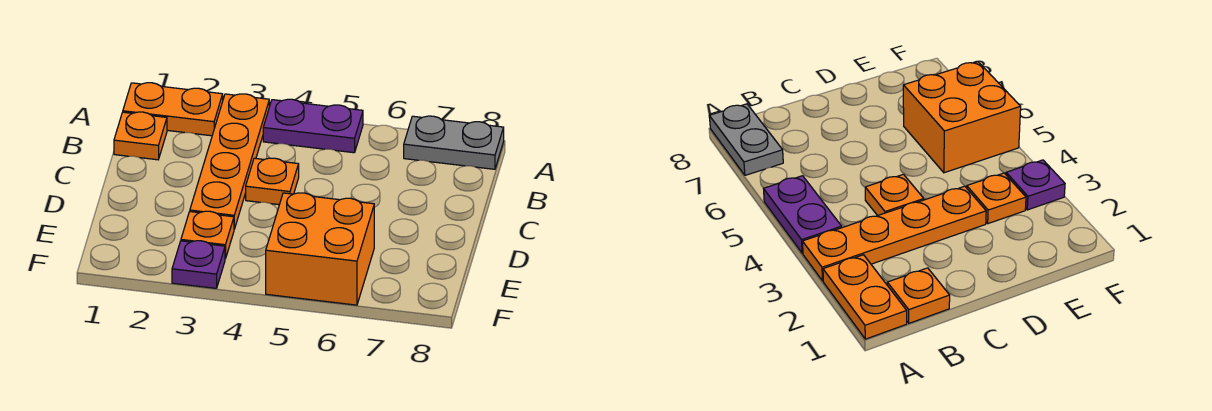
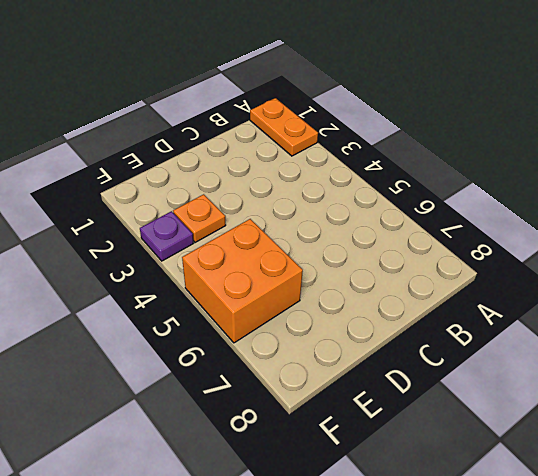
none -> orange plate A3:D3 level 1
none -> purple plate A4:A5 level 1

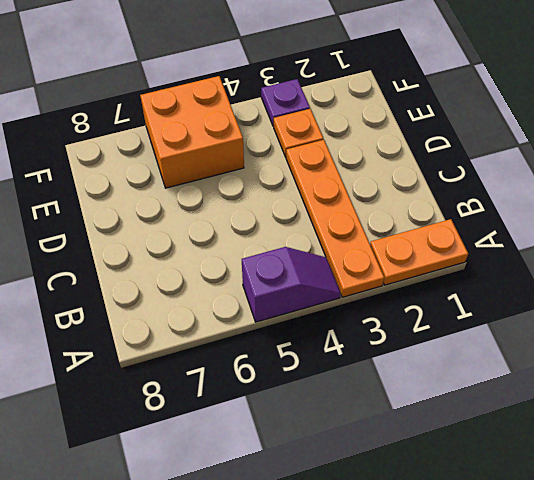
purple slope A4:A5 level 1 top 5 -> purple plate A4:A5 level 1
none -> grey plate A7:A8 level 1
none -> orange plate B1 level 1

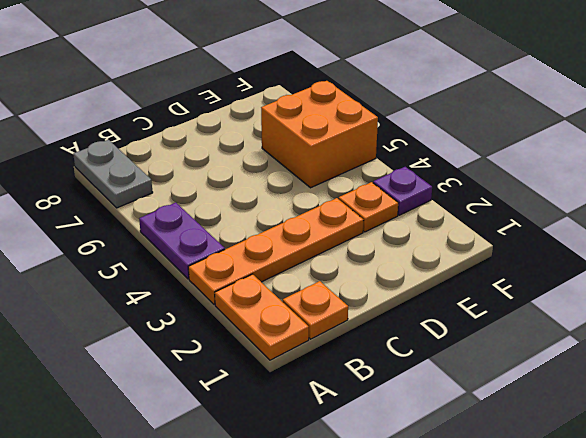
none -> orange plate C4 level 1

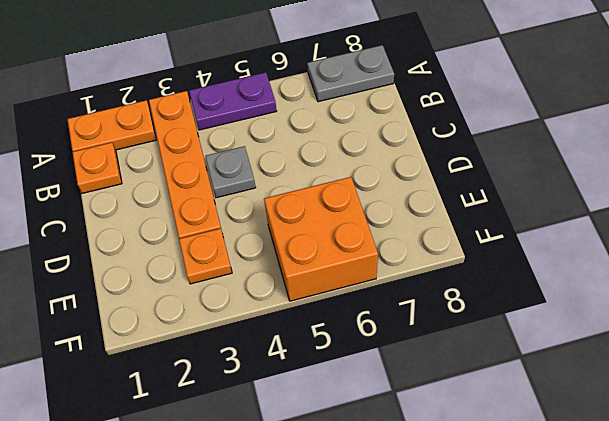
grey plate C4 level 1 -> orange plate C4 level 1
none -> purple plate F3 level 1

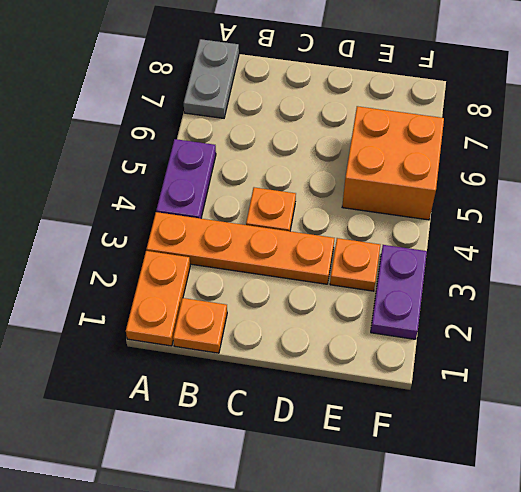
purple plate F2:F3 level 1 -> purple plate F3 level 1

